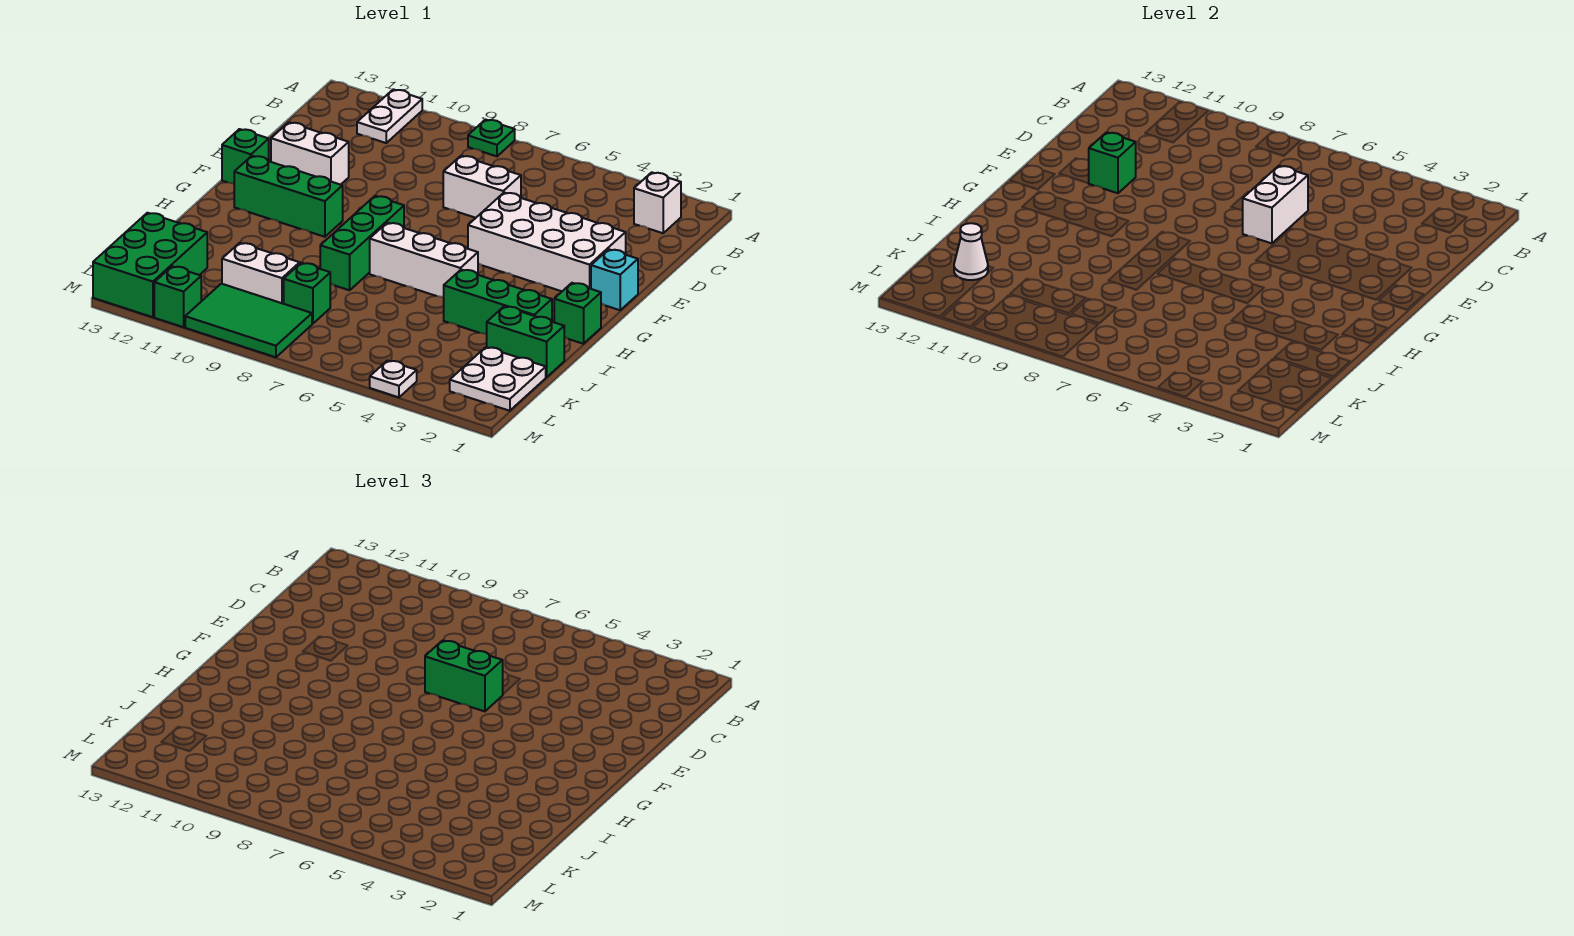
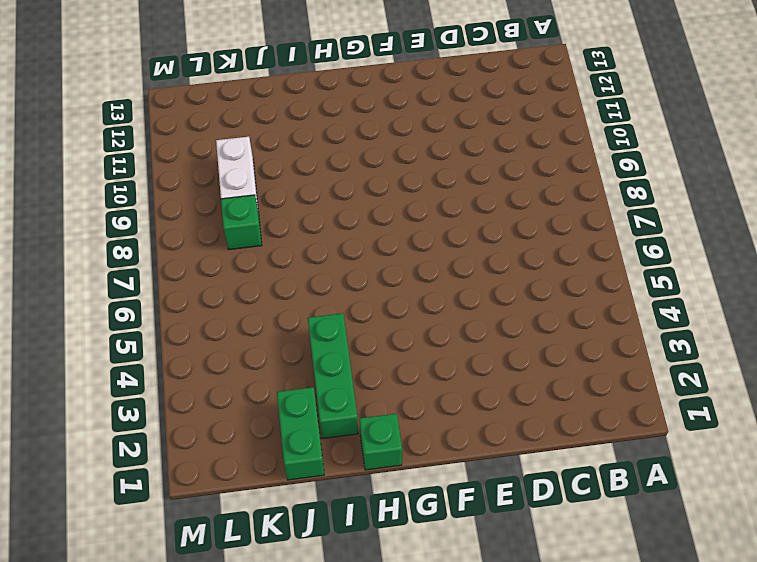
none -> green plate A8 level 1
none -> white plate A11:B11 level 1
none -> white brick B2 level 1

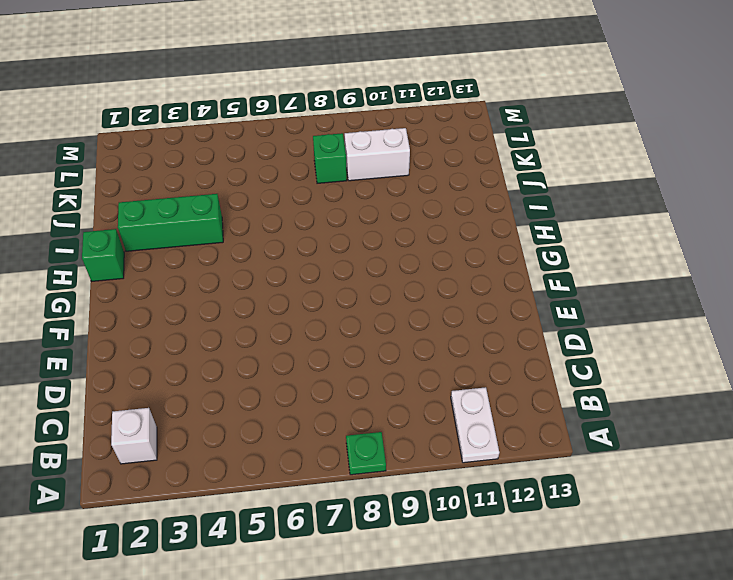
none -> white brick D6:D7 level 1
none -> white brick E2:F5 level 1
none -> white brick E11:E12 level 1

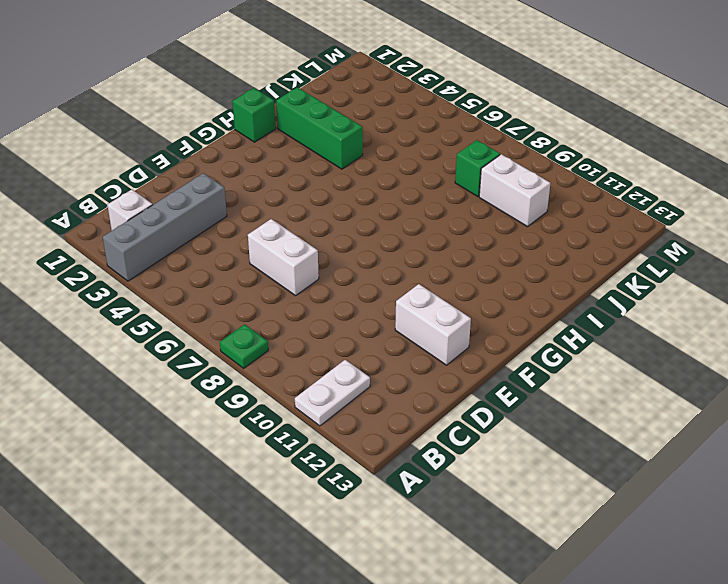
grey brick A3:D3 level 1 -> none
none -> white brick E2:F5 level 1
none -> cyan brick F1 level 1
none -> green brick F13 level 1

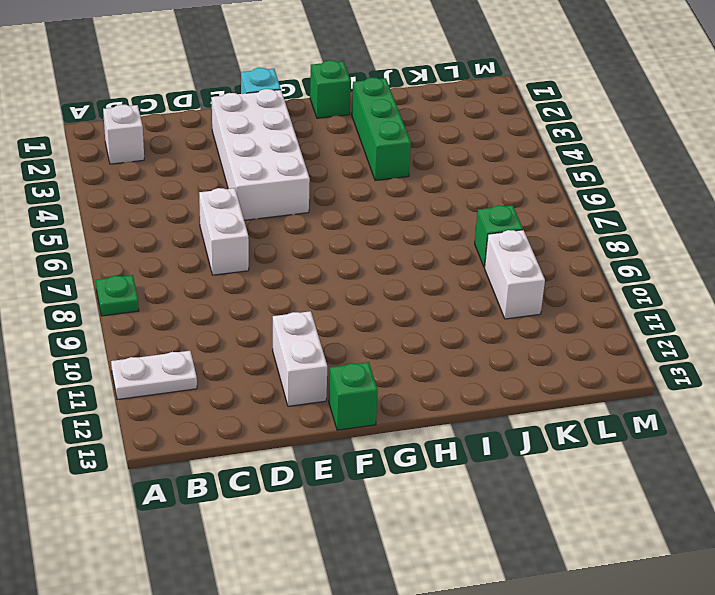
none -> green brick G8:I8 level 1
none -> green brick G10:G12 level 1
none -> white brick H5:H7 level 1

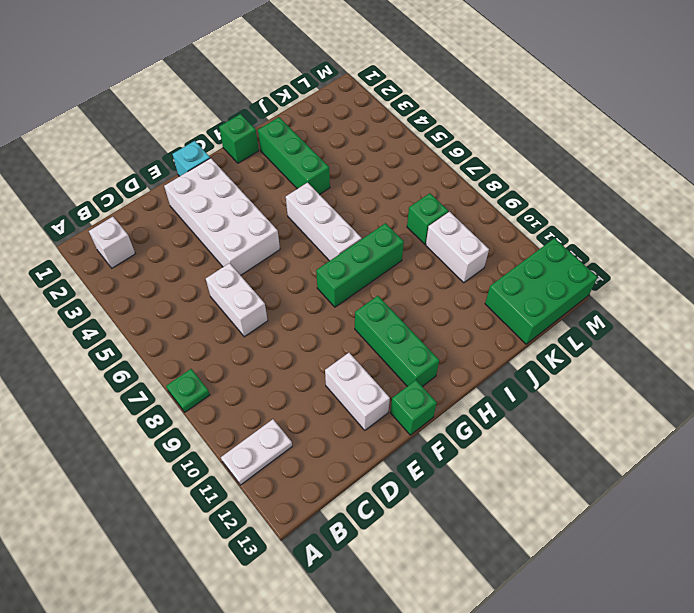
none -> green brick J1:J2 level 1
none -> white plate K1:L2 level 1
none -> green tile L8:M10 level 1

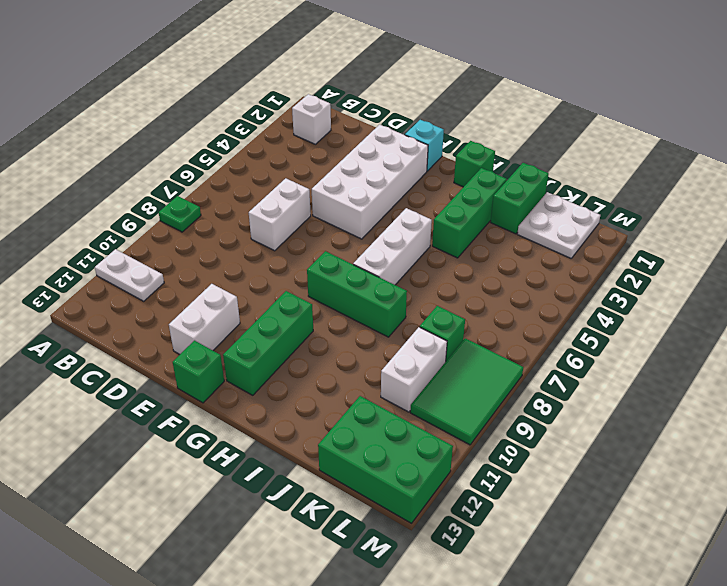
none -> white plate M4 level 1
none -> green brick M11 level 1
none -> white brick D6:E6 level 2

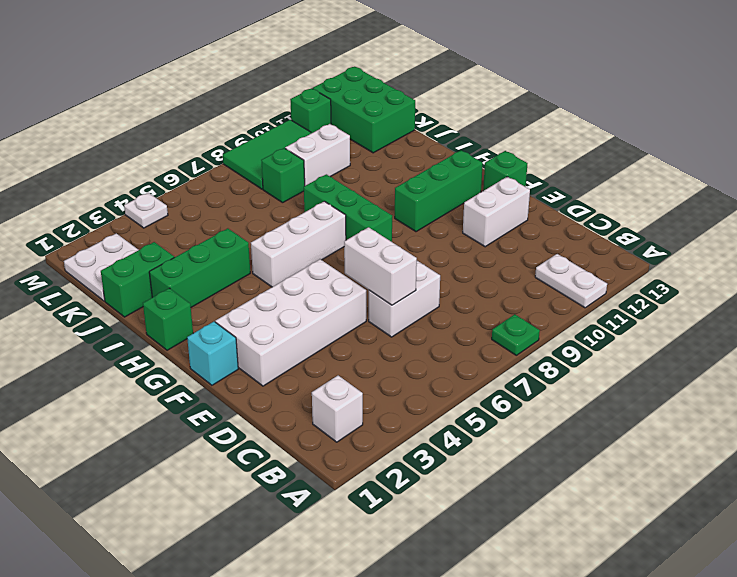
none -> green brick E11 level 2
none -> white cone K12 level 2
none -> green brick E6:E7 level 3

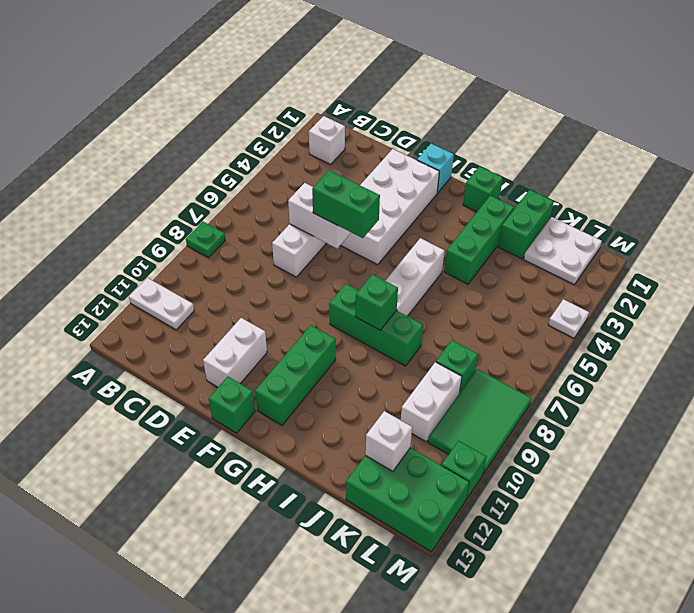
green brick E6:F6 level 3 -> green brick E6:E7 level 3
green brick H8 level 2 -> green brick E11 level 2
white brick K12 level 2 -> white cone K12 level 2

